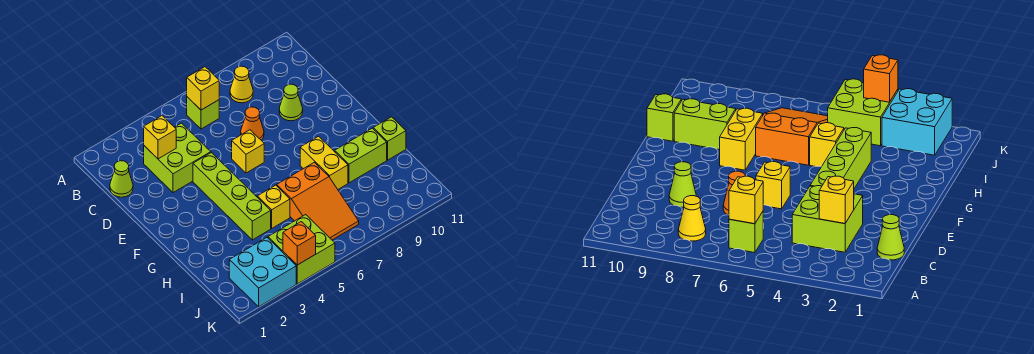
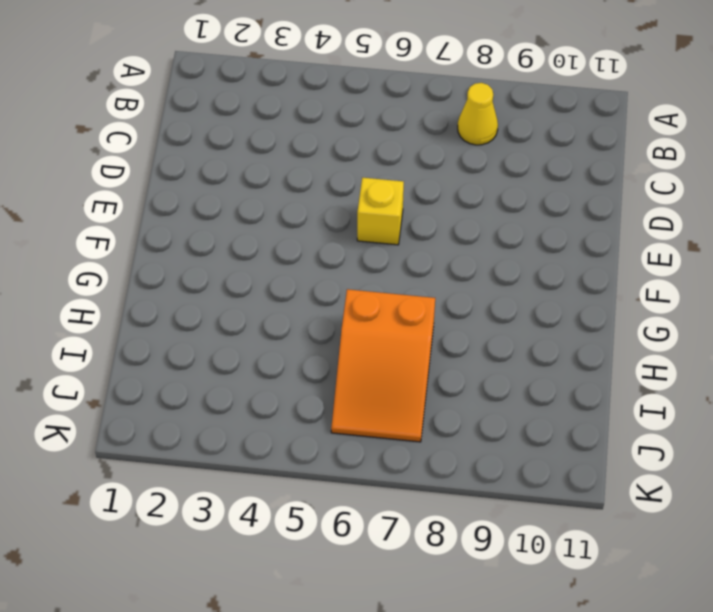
none -> lime brick B6 level 1
none -> lime cone C1 level 1
none -> lime brick C3:D4 level 1

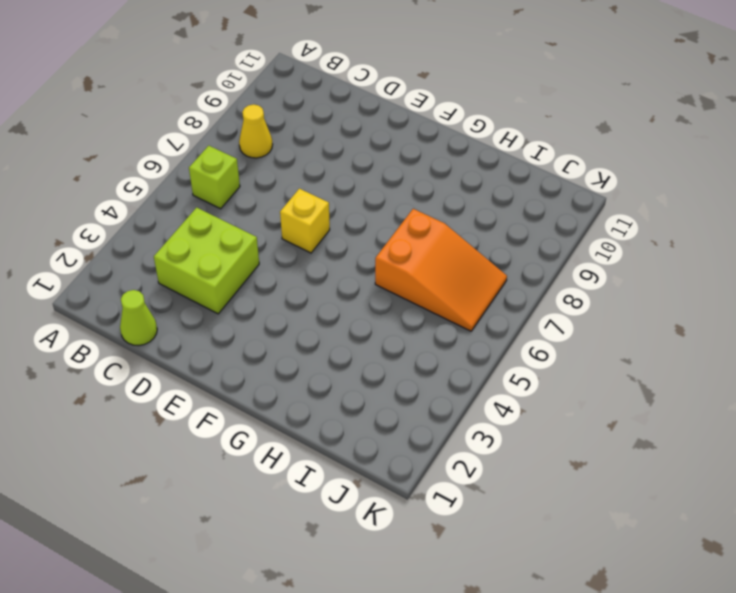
none -> orange cone D7 level 1
none -> lime cone D9 level 1
none -> lime brick E4:H4 level 1

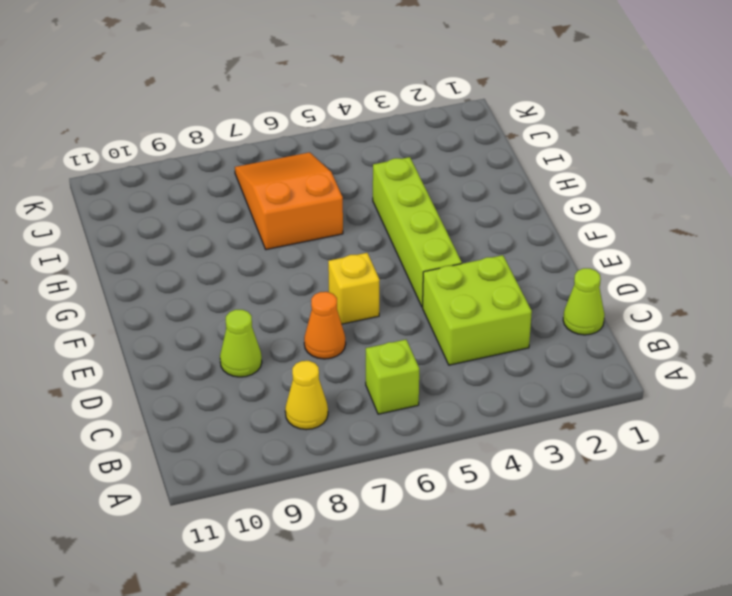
none -> yellow brick G8:H8 level 1
none -> yellow brick H5 level 1
none -> lime brick H9:H10 level 1

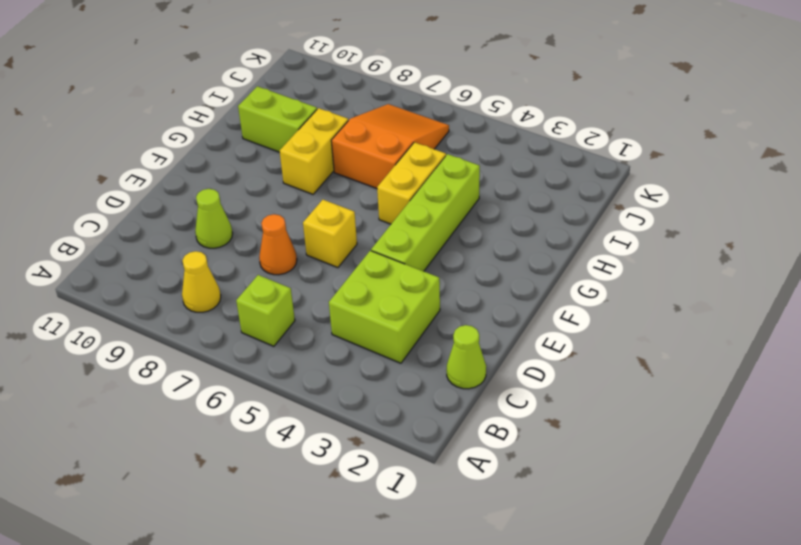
yellow brick G5:H5 level 1 -> yellow brick H5 level 1
none -> lime brick H11 level 1
none -> cyan brick J2:K3 level 1
none -> lime brick J4:K5 level 1

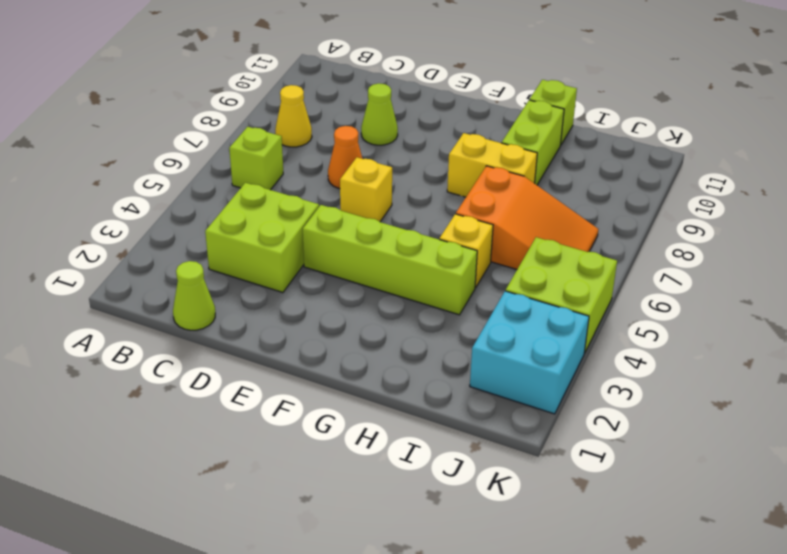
none -> yellow brick B6 level 2
none -> yellow brick C3 level 2
none -> orange brick K4 level 2

